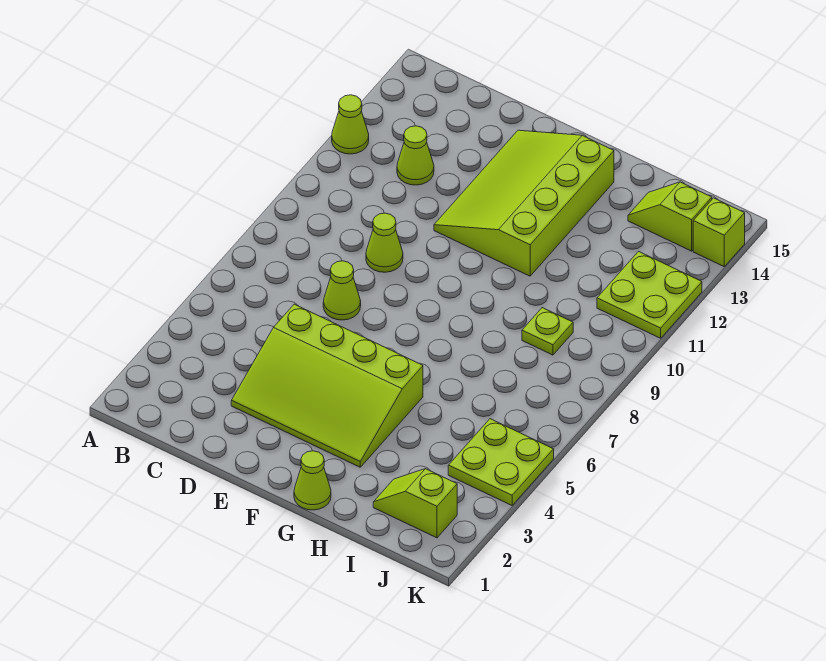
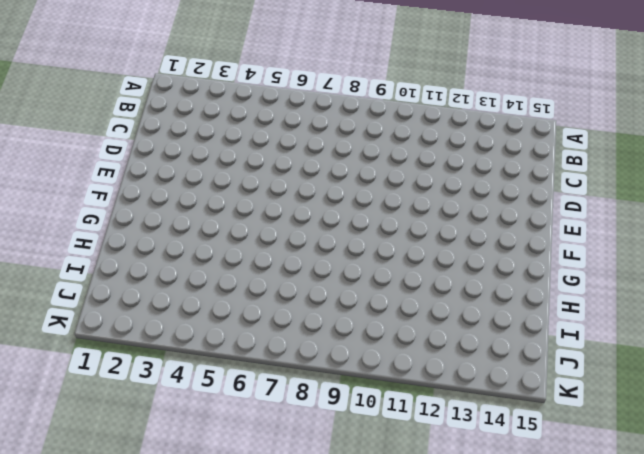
none -> lime cone A12 level 1
none -> lime cone C12 level 1
none -> lime slope D3:G5 level 1 top 5

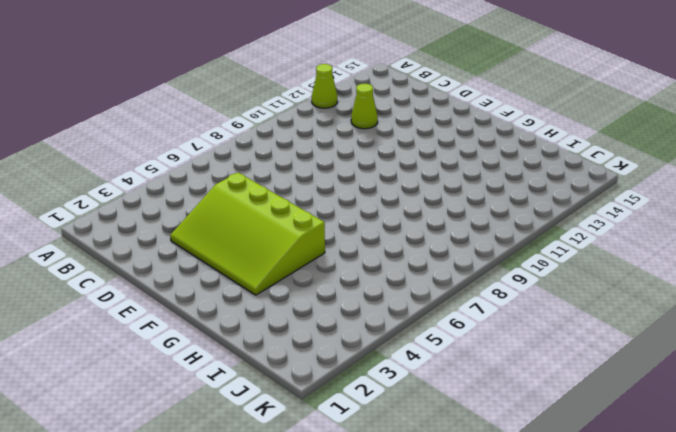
none -> lime cone D7 level 1
none -> lime cone D9 level 1
none -> lime slope E11:G14 level 1 top G

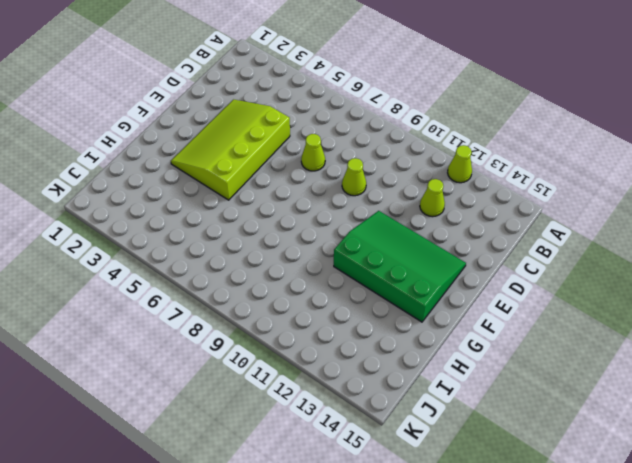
green slope E11:G14 level 1 top G -> lime slope E11:G14 level 1 top G
none -> lime cone G1 level 1
none -> lime slope I2:J2 level 1 top J
none -> lime plate I9 level 1

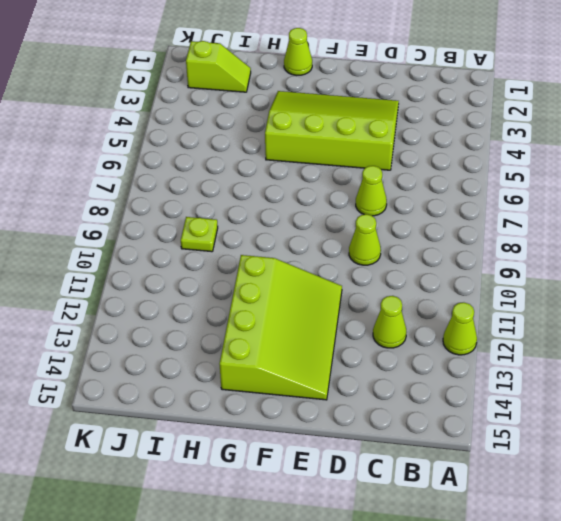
none -> lime slope I14:J14 level 1 top J
none -> lime plate J4:K5 level 1
none -> lime plate J11:K12 level 1

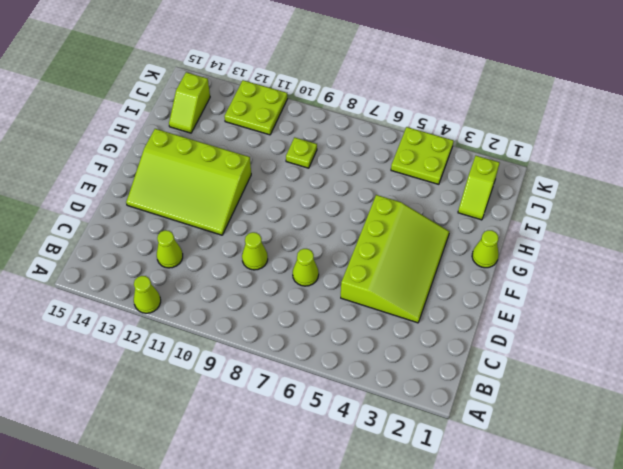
none -> lime brick K14 level 1

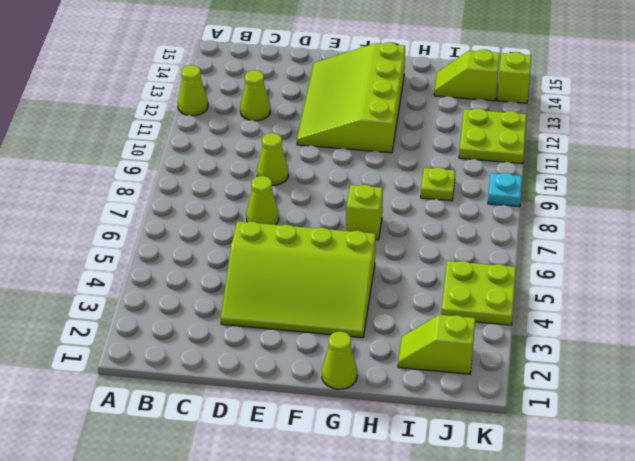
lime brick G7 level 1 -> none
cyan plate K9 level 1 -> none

